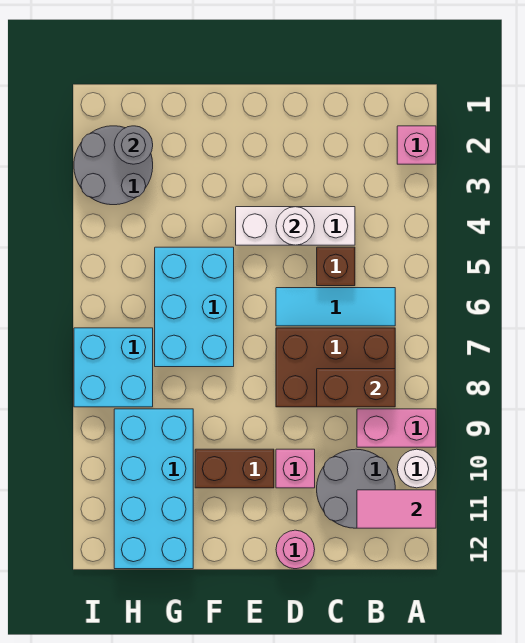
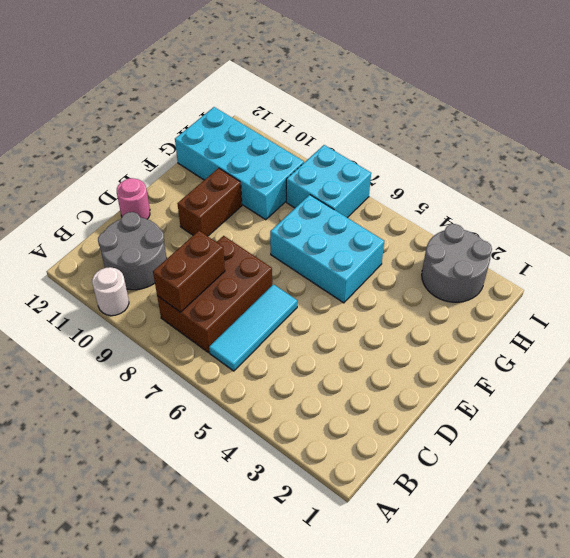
none -> pink brick A2 level 1
none -> pink brick A9:B9 level 1
none -> white brick C4:E4 level 1

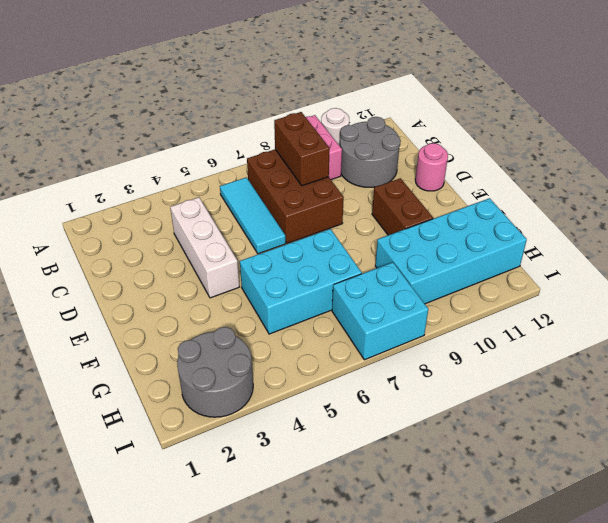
none -> pink brick A2 level 1
none -> brown brick C5 level 1
none -> pink brick D10 level 1

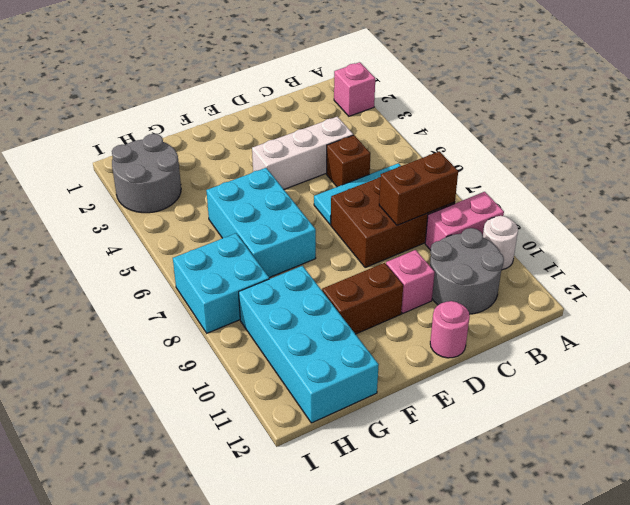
none -> pink tile A11:B11 level 2
none -> white round brick D4 level 2
none -> grey round brick H2 level 2

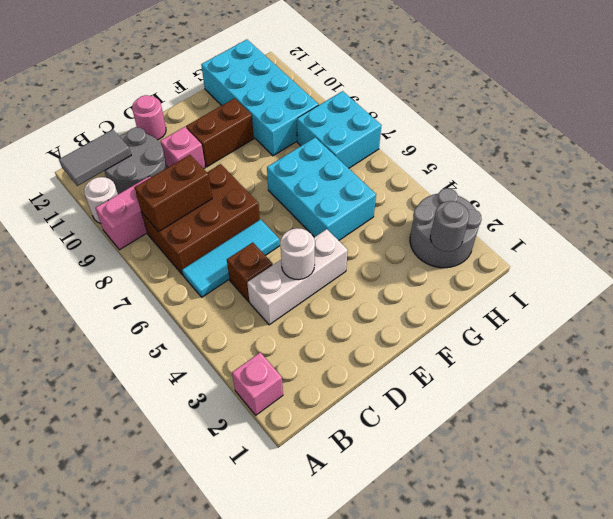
grey tile A11:B11 level 2 -> pink tile A11:B11 level 2

